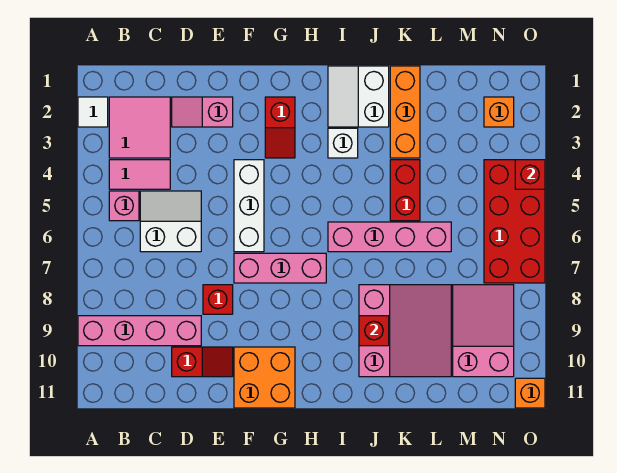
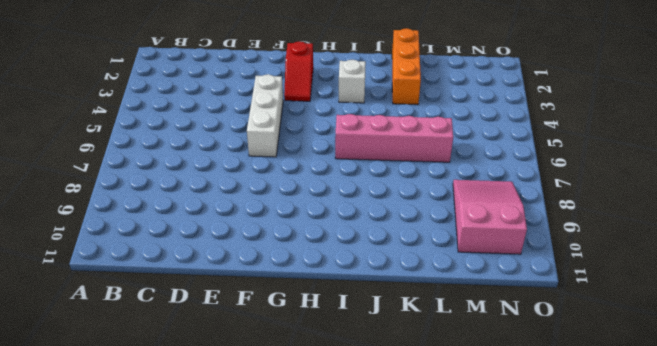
none -> white tile A2 level 1
none -> pink brick A9:D9 level 1
none -> pink tile B2:C3 level 1

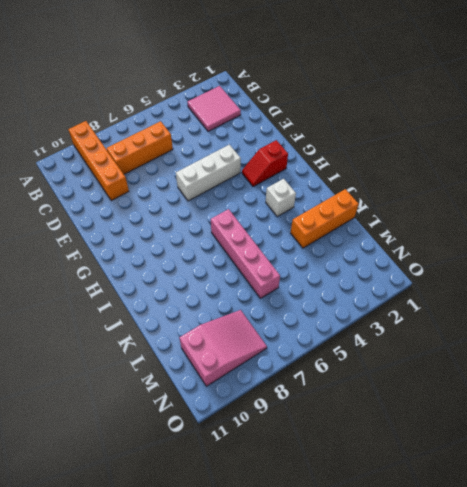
orange brick A9:D9 level 1 -> pink brick A9:D9 level 1
orange brick C6:C8 level 1 -> white slope C5:D6 level 1 top 6
none -> white tile A2 level 1
none -> pink tile B4:C4 level 1
none -> pink brick B5 level 1

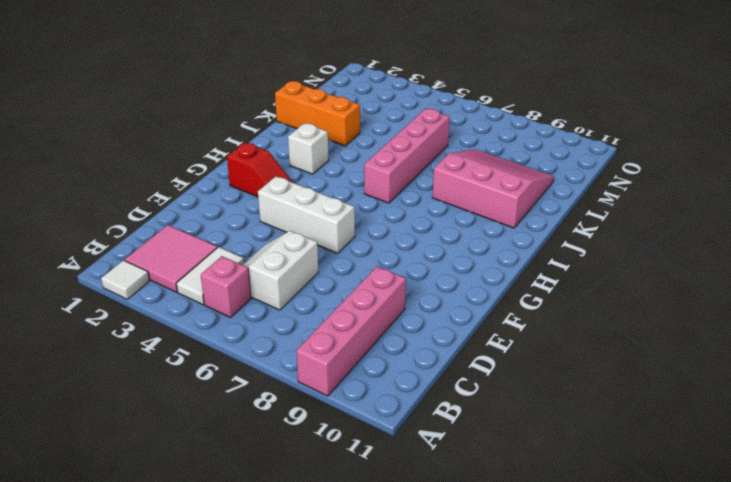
white tile B4:C4 level 1 -> pink tile B4:C4 level 1
none -> pink slope D2:E2 level 1 top E
none -> red slope D10:E10 level 1 top D
none -> red brick E8 level 1

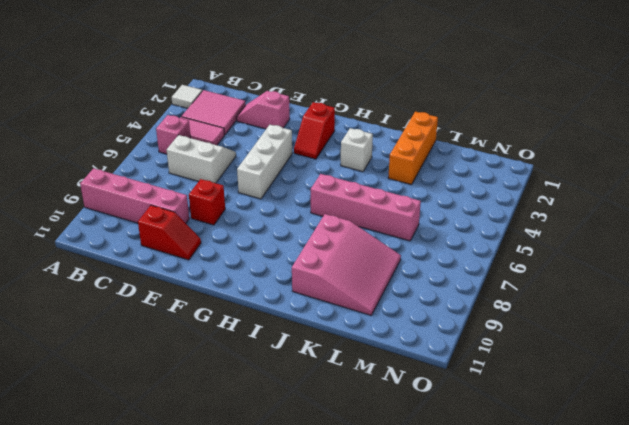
none -> pink brick F7:H7 level 1
none -> orange brick F10:G11 level 1
none -> white slope I1:J2 level 1 top J

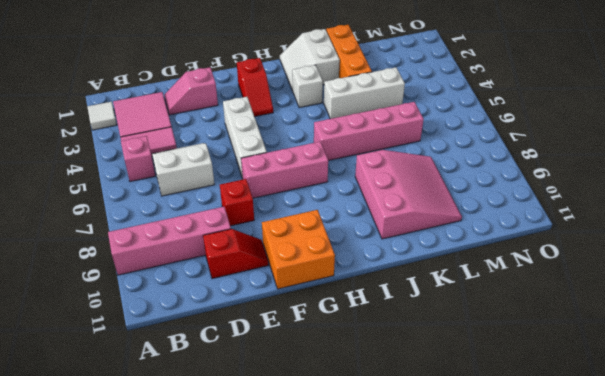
white brick J4:L4 level 1 -> red brick K4:K5 level 1
none -> pink slope M8:N10 level 1 top 10
none -> orange brick N2 level 1
none -> red brick N4:O7 level 1

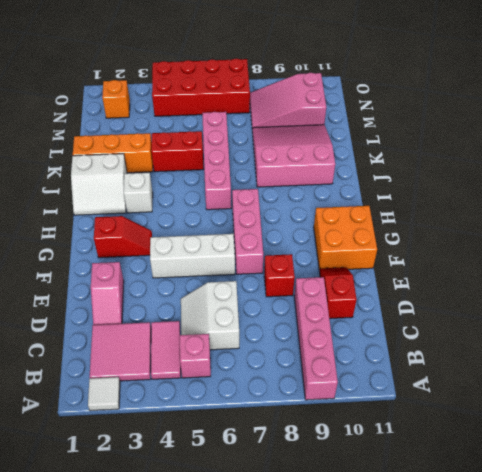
none -> orange brick O11 level 1
none -> red brick J9 level 2
none -> red brick O4 level 2

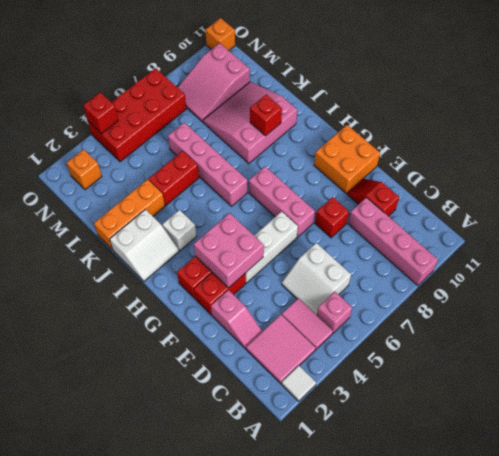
red brick F2:F3 level 1 -> none
pink brick F3:G4 level 2 -> none

